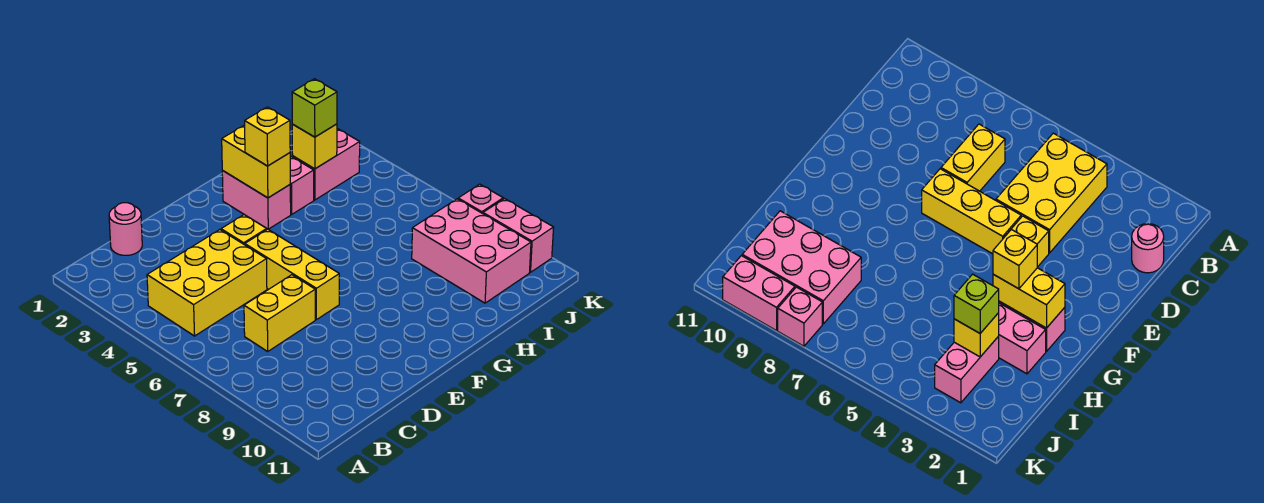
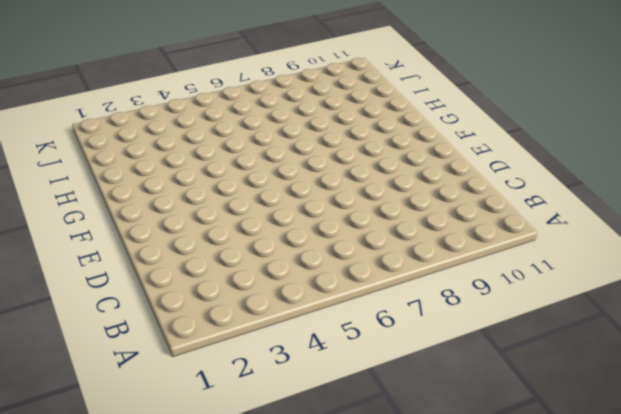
none -> yellow brick B4:D5 level 1
none -> pink round brick C1 level 1
none -> yellow brick C7:D7 level 1

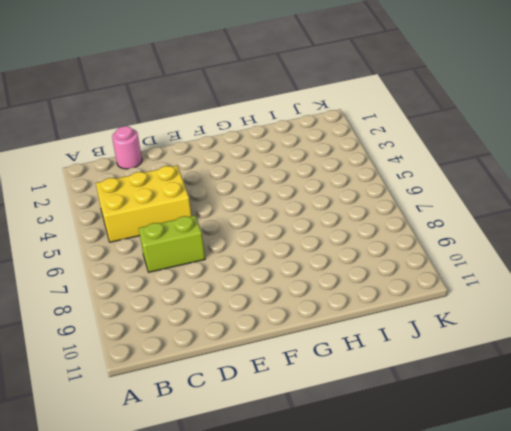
lime brick C7:D7 level 1 -> yellow brick C7:D7 level 1
none -> yellow brick E4 level 1
none -> yellow brick E5:E7 level 1
none -> pink brick G2:G3 level 1

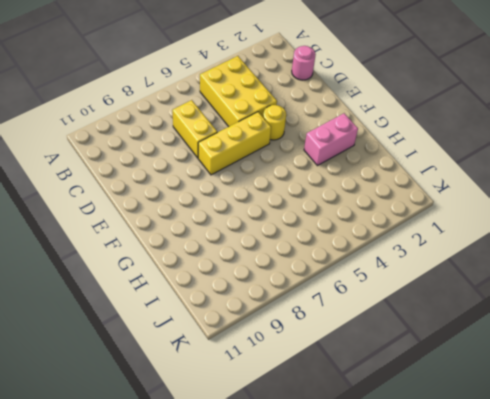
yellow round brick E4 level 1 -> yellow brick E4 level 1
none -> pink brick H2:H3 level 1
none -> pink brick I3:J3 level 1
none -> pink brick I8:J10 level 1

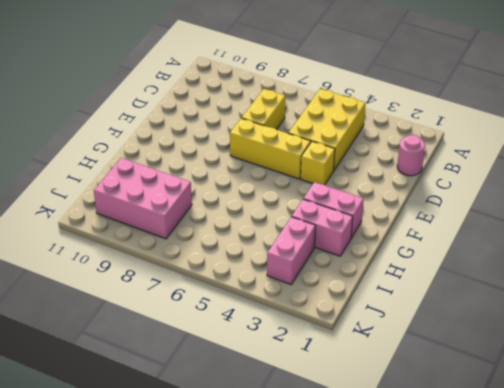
none -> pink brick K8 level 1
none -> pink brick K9:K10 level 1
none -> yellow brick G2:G3 level 2

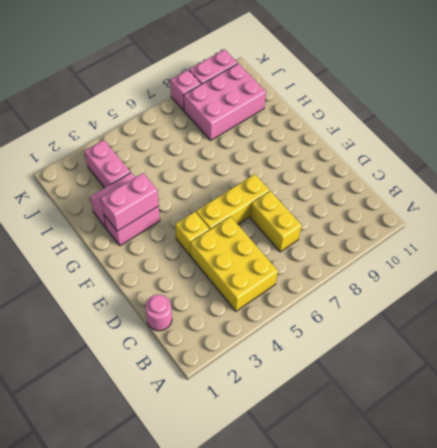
pink brick G2:G3 level 2 -> yellow brick G2:G3 level 2
none -> yellow brick I3 level 2
none -> yellow brick G3 level 3
none -> lime brick I3 level 3

